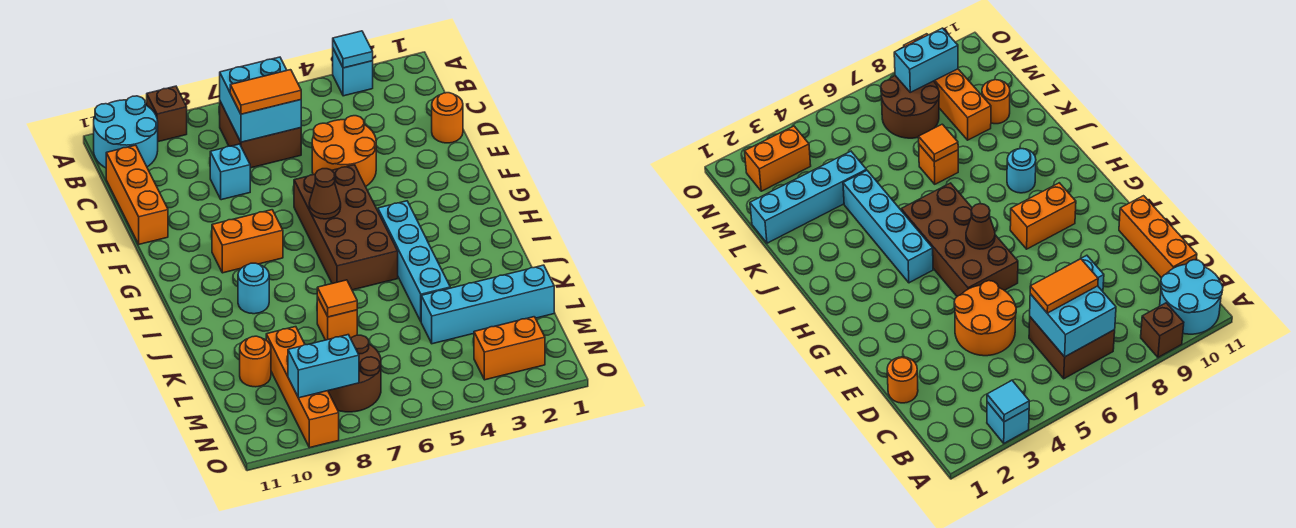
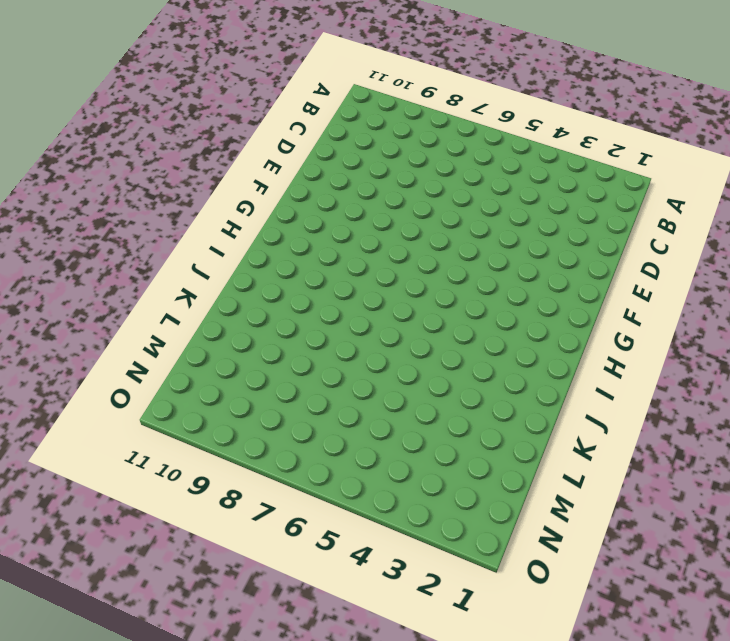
none -> cyan brick A3 level 1
none -> brown brick A9 level 1
none -> cyan round brick A10:B11 level 1

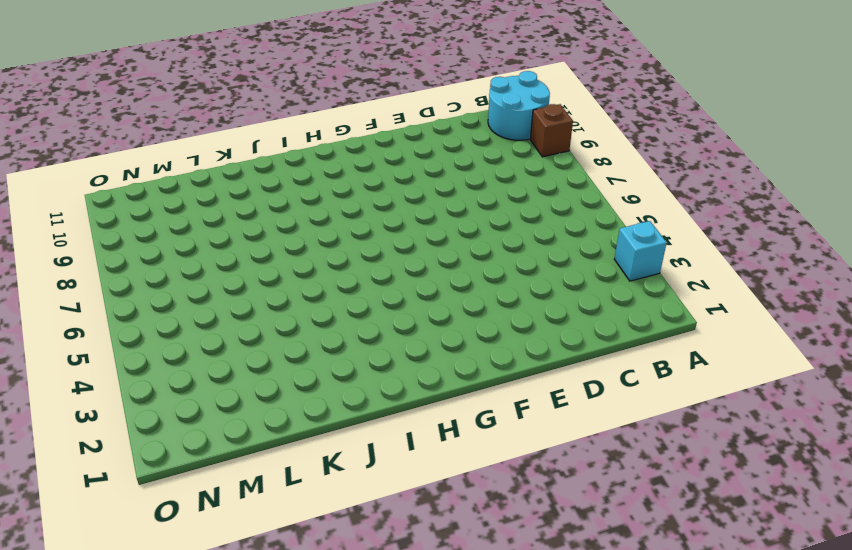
none -> brown brick B6:C7 level 1
none -> orange brick C11:E11 level 1
none -> orange round brick D1 level 1

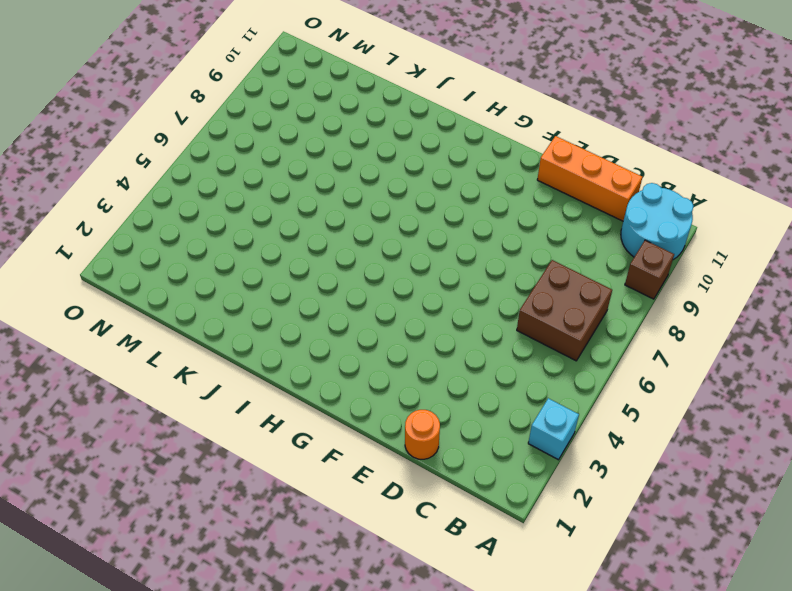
none -> orange round brick D4:E5 level 1
none -> cyan brick D8 level 1
none -> brown brick F5:I6 level 1

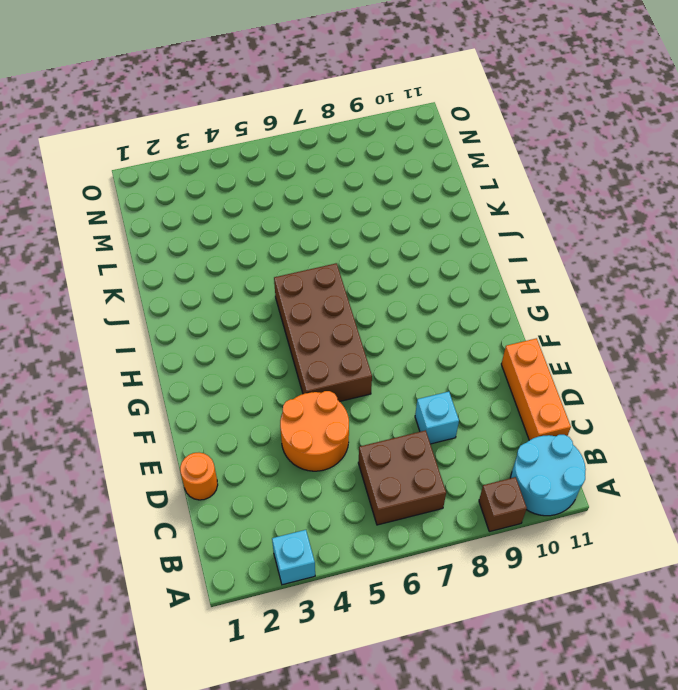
none -> orange brick G8:G9 level 1
none -> cyan brick H4:K4 level 1
none -> cyan round brick I9 level 1

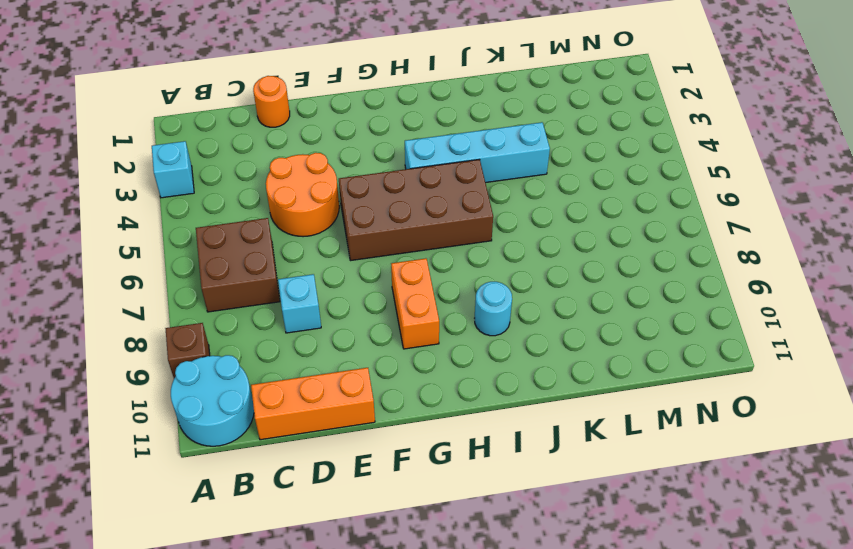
none -> orange brick K7 level 1
none -> cyan brick L1:L4 level 1
none -> orange brick L9:O9 level 1

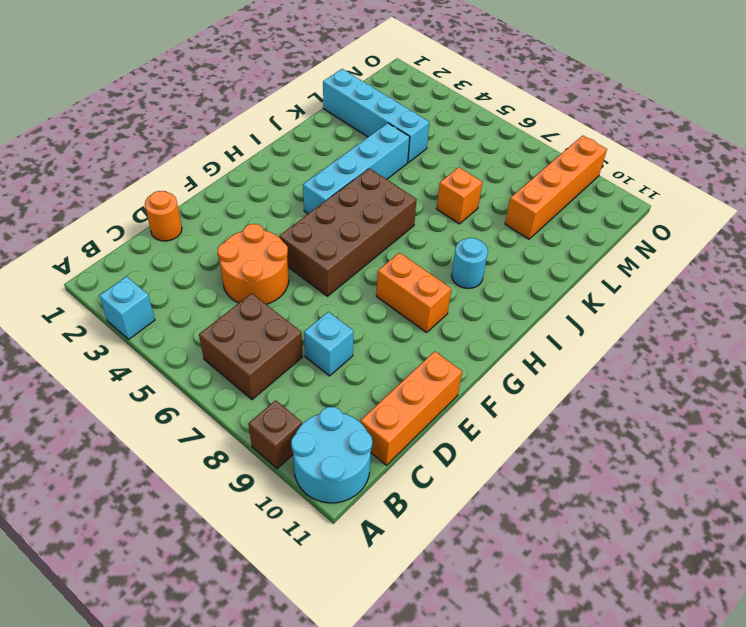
none -> orange round brick L10 level 1
none -> brown round brick M7:N8 level 1
none -> orange brick N2:N3 level 1

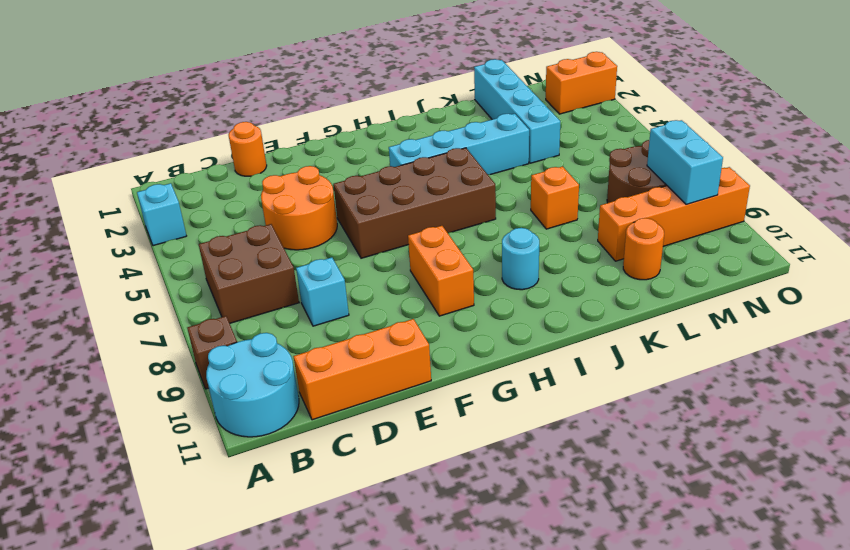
orange brick N2:O2 level 1 -> orange brick N2:N3 level 1
none -> cyan tile A3 level 2
none -> cyan brick B6:C7 level 2
none -> brown cone G6 level 2

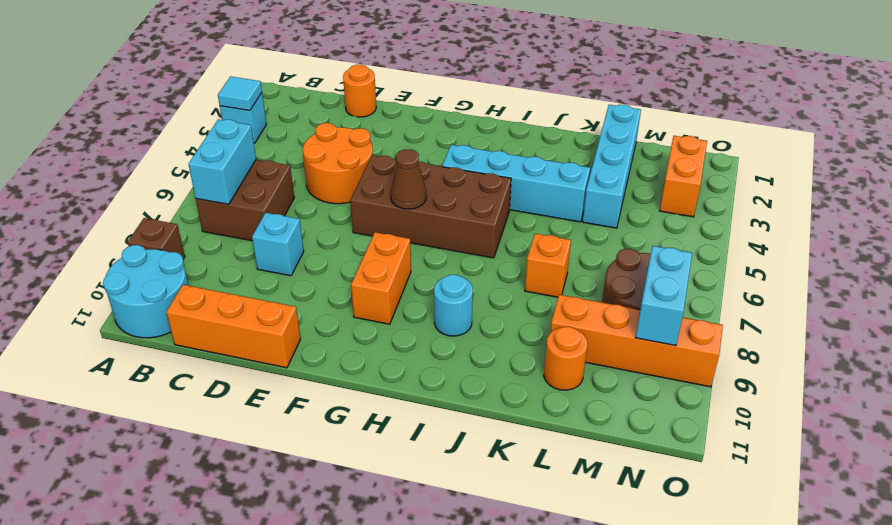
cyan brick B6:B7 level 2 -> cyan brick B6:C7 level 2
none -> orange tile K7 level 2
none -> orange tile C6:C7 level 3

